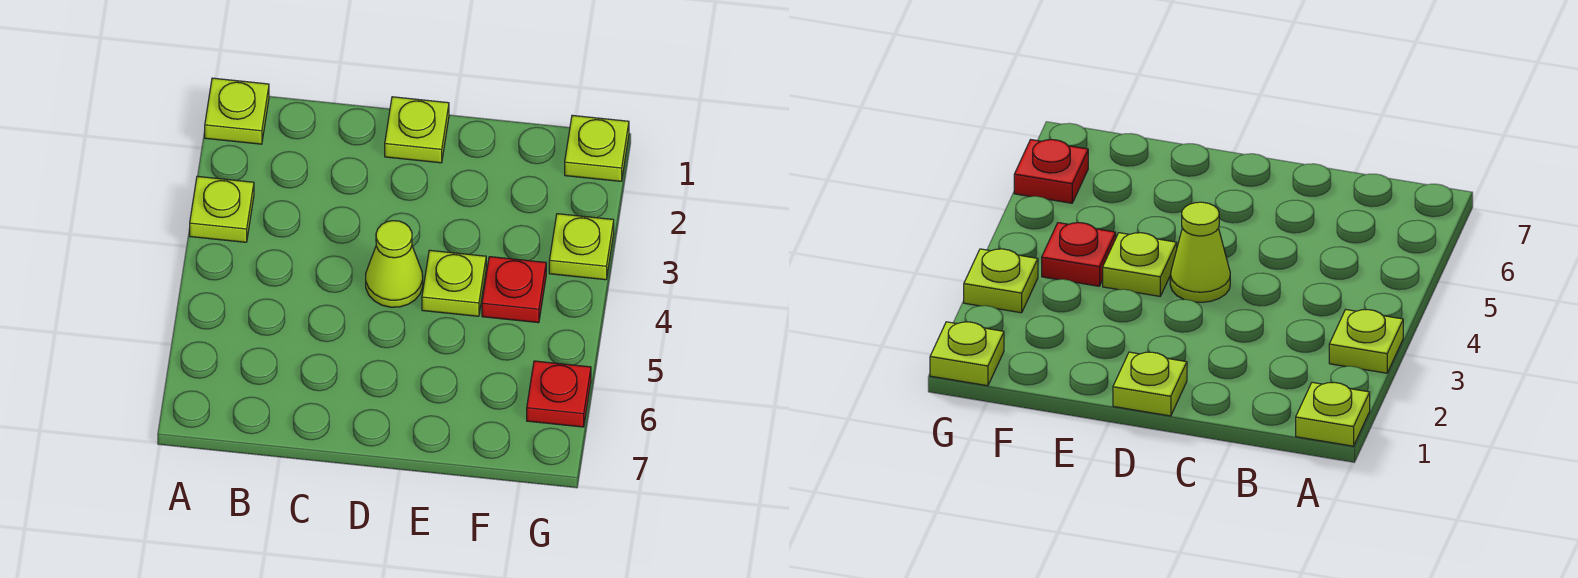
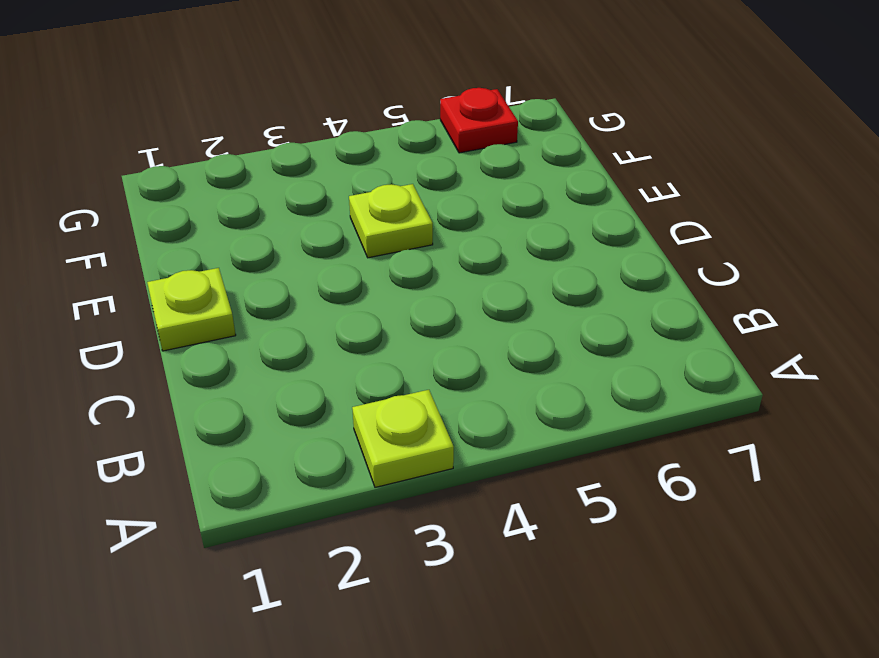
none -> lime plate A1 level 1
none -> lime cone D4 level 1

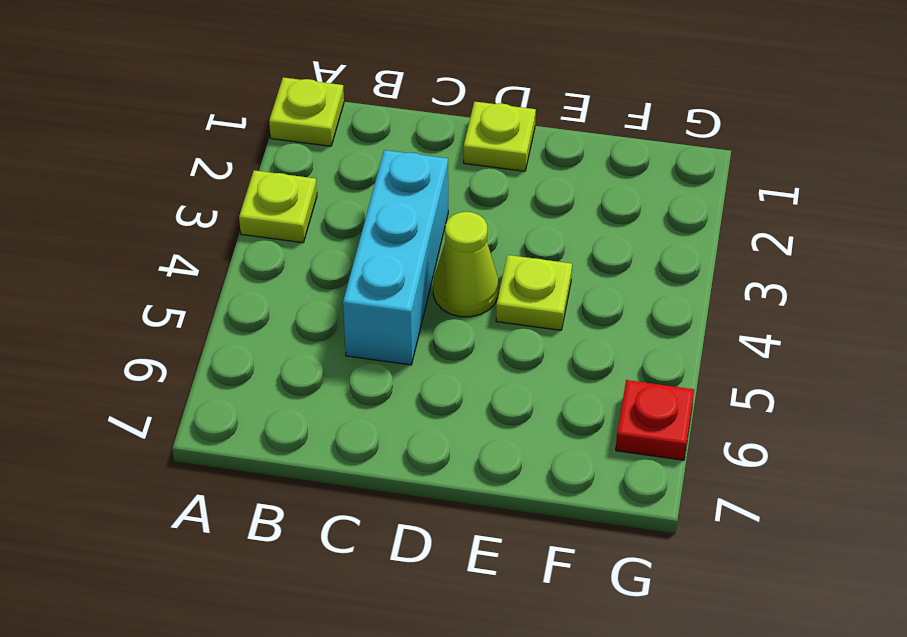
cyan brick C3:C5 level 1 -> none
none -> red plate F4 level 1
none -> lime plate G1 level 1

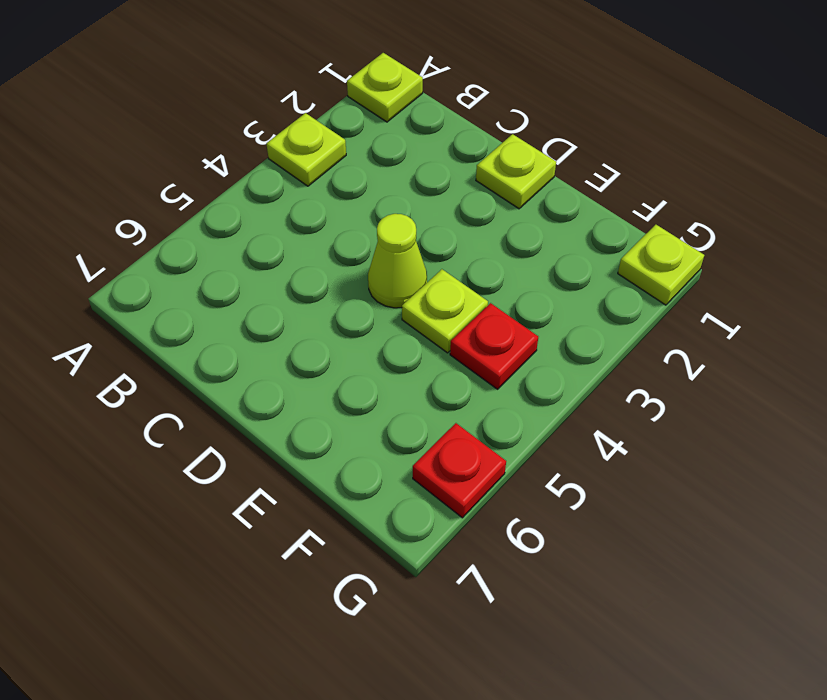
none -> lime plate G3 level 1

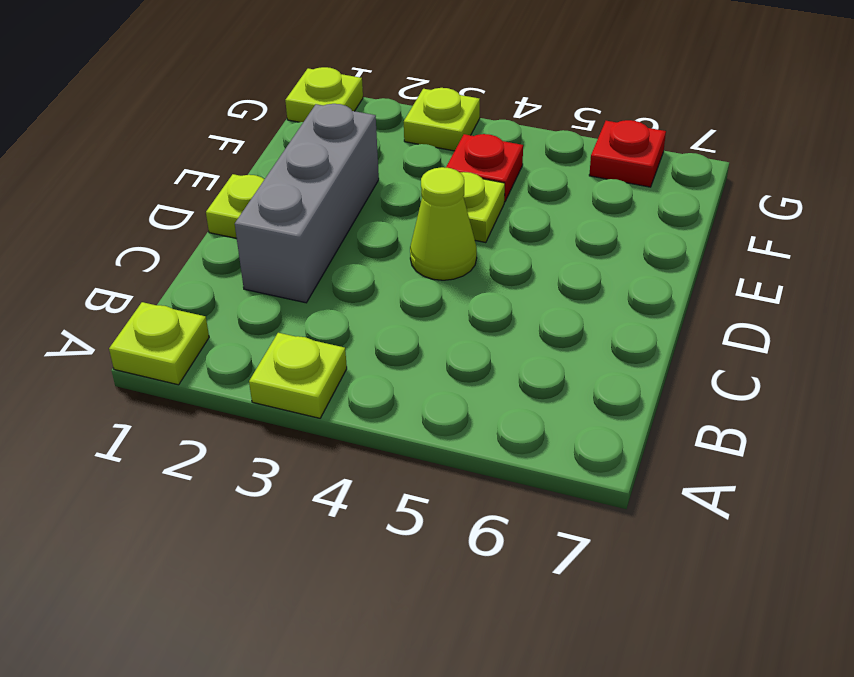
grey brick C2:E2 level 1 -> none

